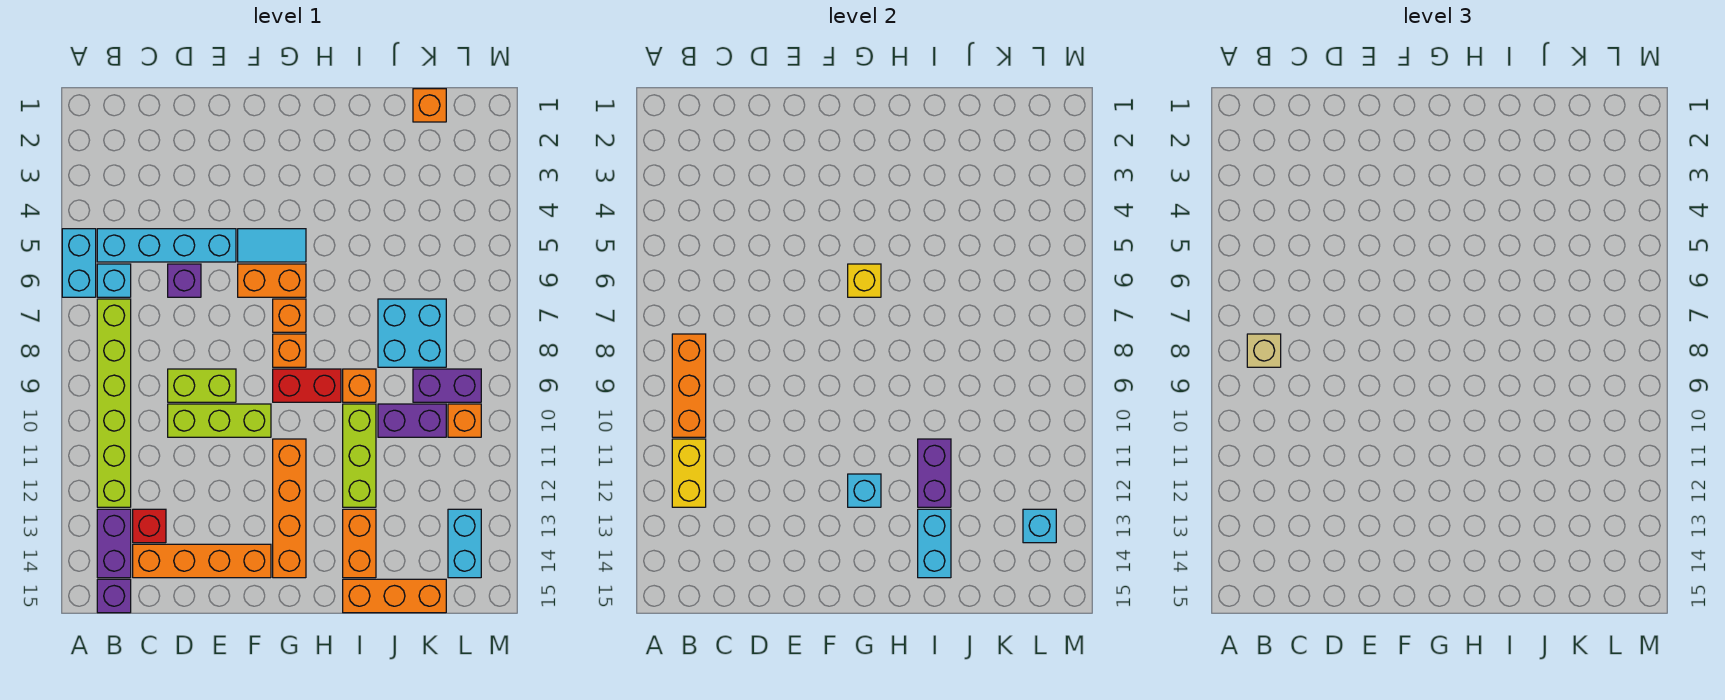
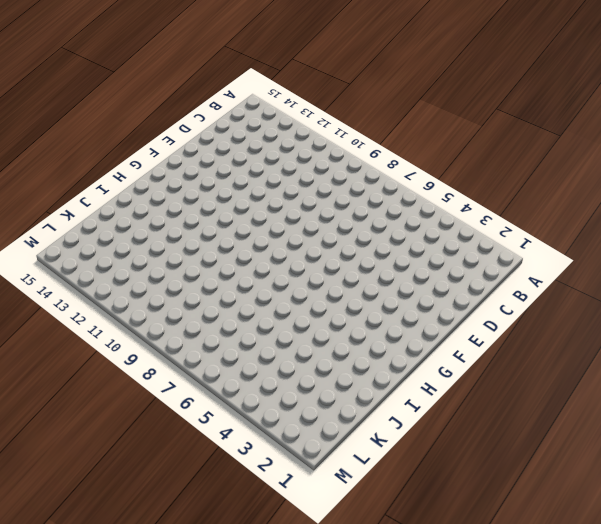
none -> cyan brick A5:A6 level 1
none -> cyan brick B5:E5 level 1
none -> cyan brick B6 level 1
none -> lime brick B7:B12 level 1

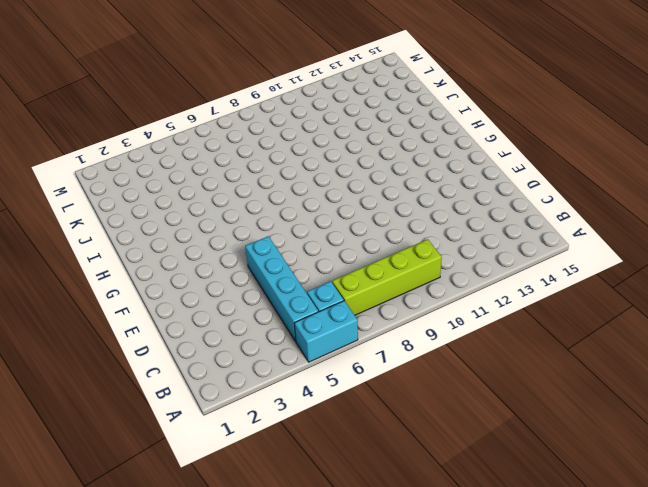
lime brick B7:B10 level 1 -> lime brick B7:B12 level 1
none -> purple brick B13:B14 level 1
none -> purple brick B15 level 1
none -> red brick C13 level 1
none -> orange brick C14:F14 level 1

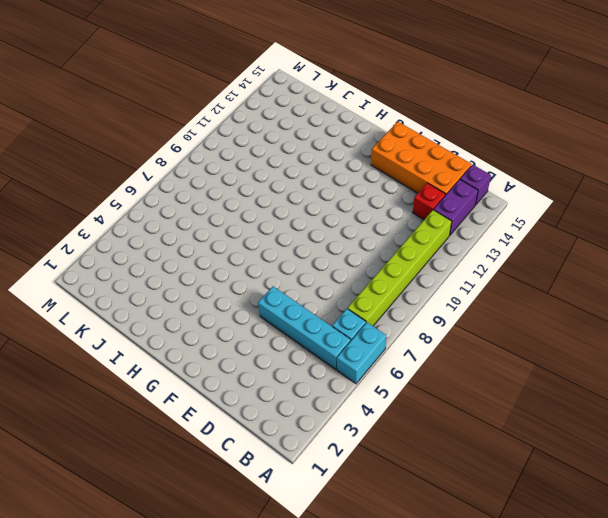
orange brick C14:F15 level 1 -> orange brick C14:F14 level 1
none -> purple brick D6 level 1
none -> lime brick D9:E9 level 1
none -> lime brick D10:F10 level 1
none -> cyan tile F5:G5 level 1

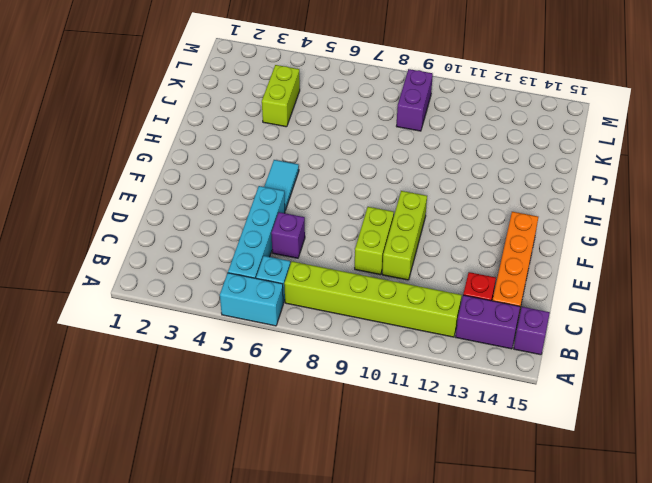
lime brick J4:K4 level 1 -> none
none -> orange brick F6:G6 level 1
none -> orange brick G7 level 1
none -> orange brick G8 level 1
none -> red brick G9:H9 level 1

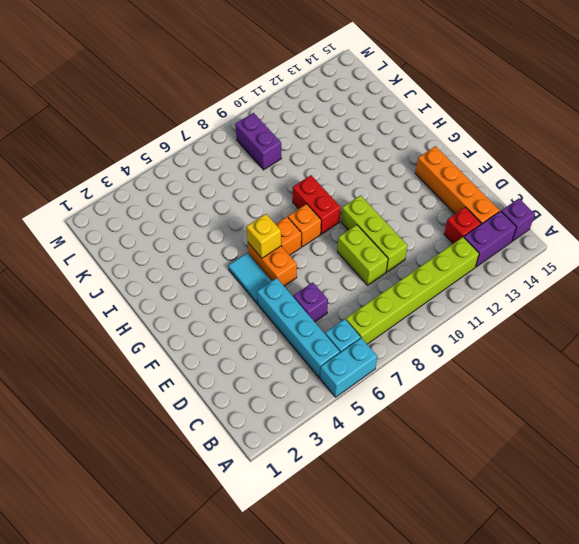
none -> orange brick G11:G14 level 1
none -> orange brick I9 level 1
none -> lime brick I10:I12 level 1
none -> orange brick I13:I14 level 1

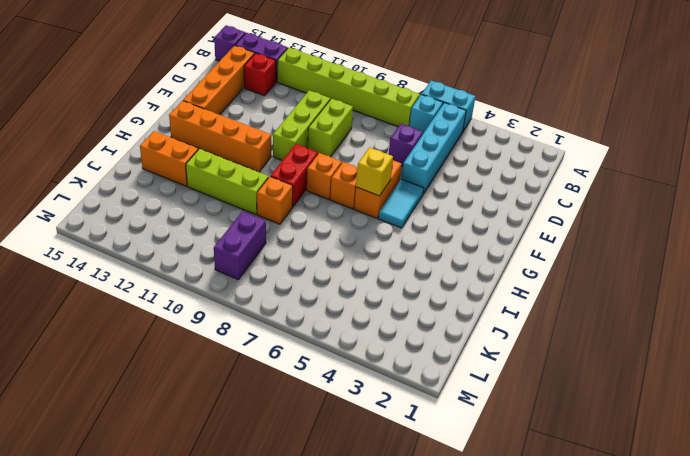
none -> orange brick I15:K15 level 1
none -> cyan brick J7:K8 level 1
none -> purple brick J10:K10 level 1
none -> orange brick K1 level 1

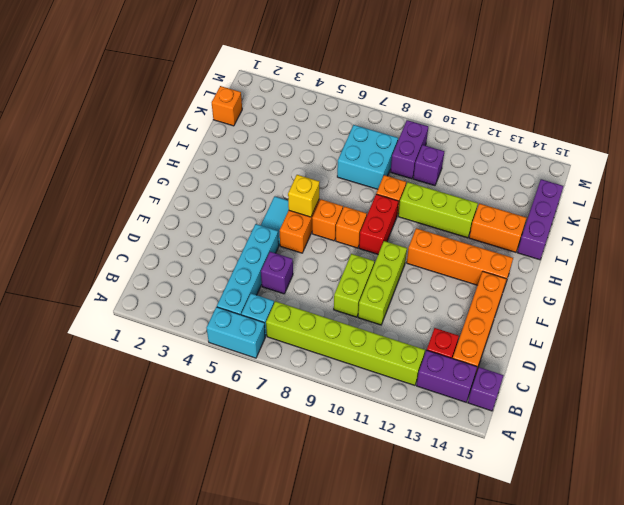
purple brick I15:K15 level 1 -> orange brick I15:K15 level 1
purple brick K10 level 1 -> purple brick J10:K10 level 1
none -> orange brick L10 level 1
none -> cyan brick L13:L14 level 1
none -> orange brick B8:B10 level 2
none -> yellow brick B11:B12 level 2

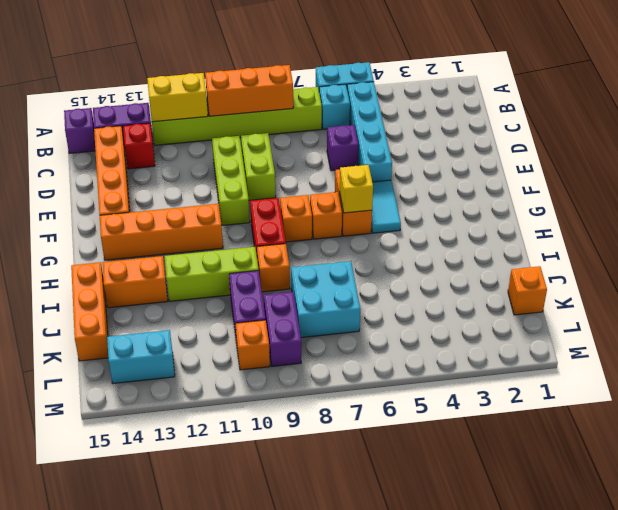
none -> cyan brick G12 level 2
none -> purple brick I11:I12 level 2
none -> cyan brick I13:I14 level 2
none -> cyan brick L13 level 2

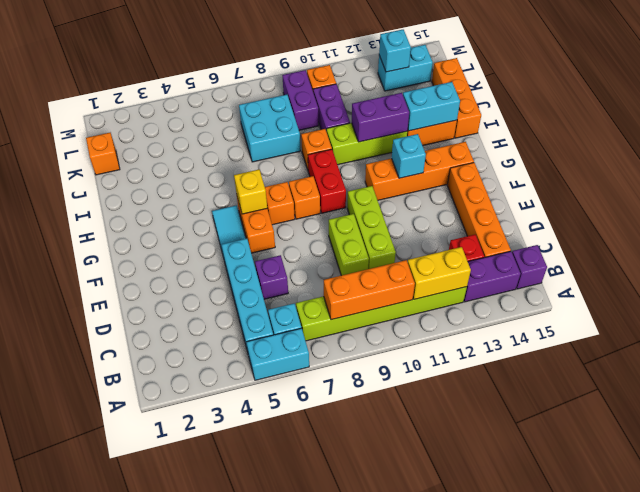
none -> tan brick B8 level 3

